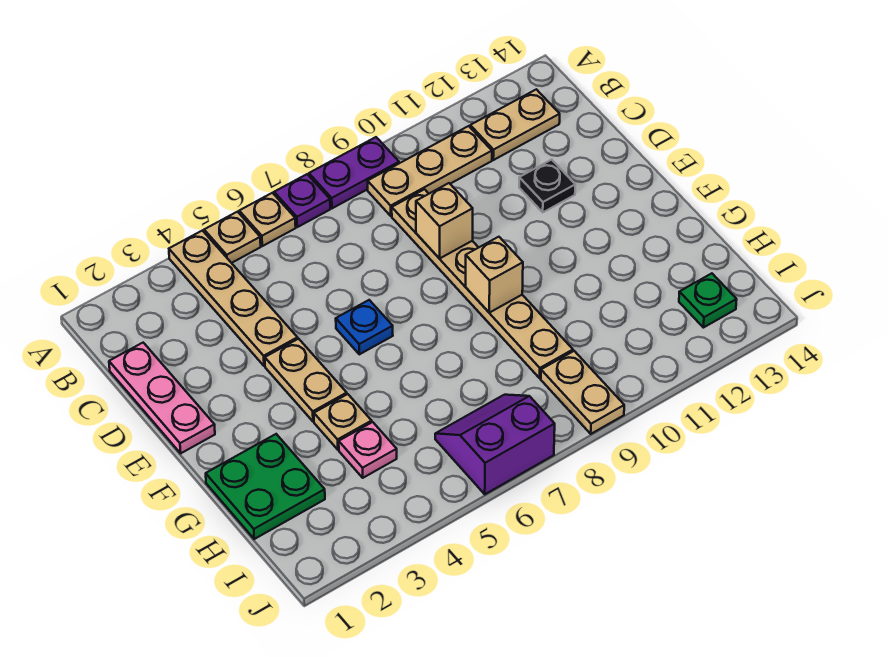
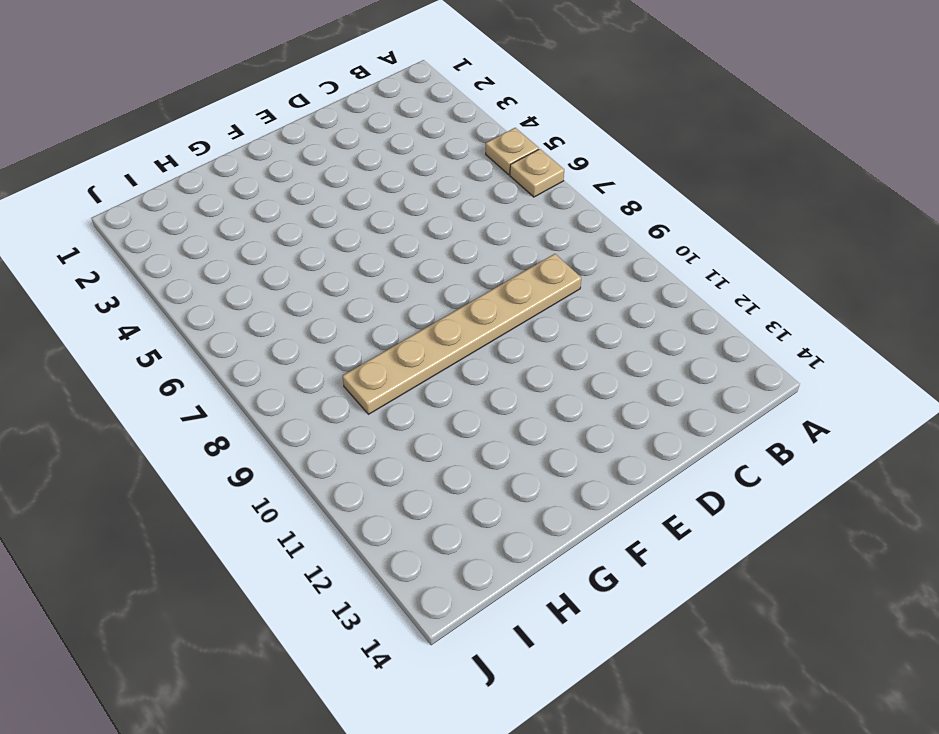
none -> tan plate A4:D4 level 1
none -> purple plate A7 level 1
none -> purple plate A8:A9 level 1

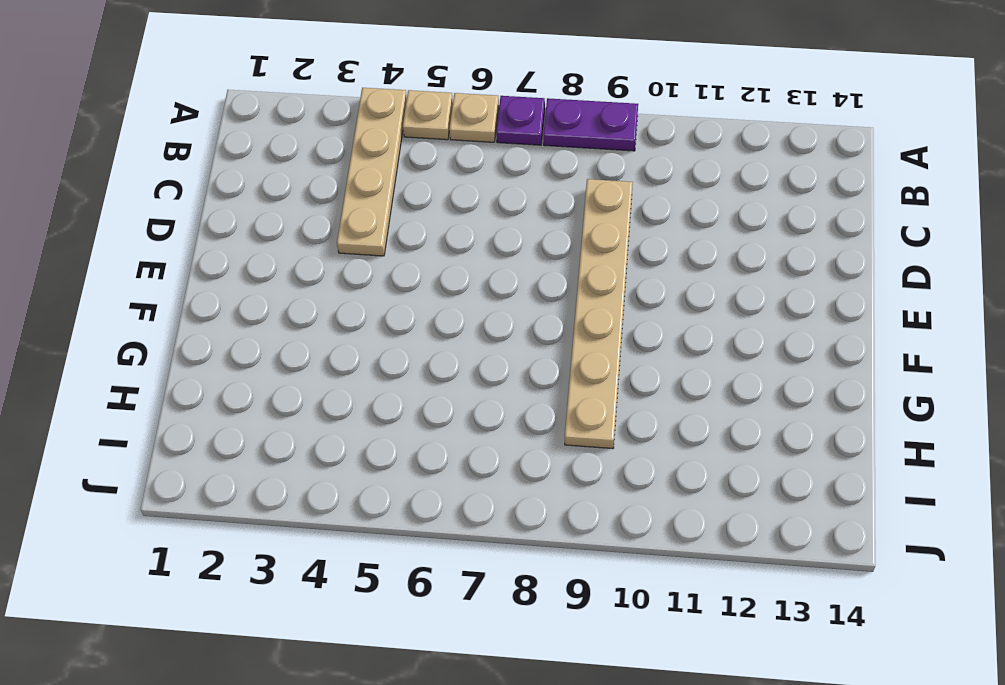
none -> tan plate B9:B11 level 1
none -> tan plate B12:B13 level 1
none -> pink plate C1:E1 level 1

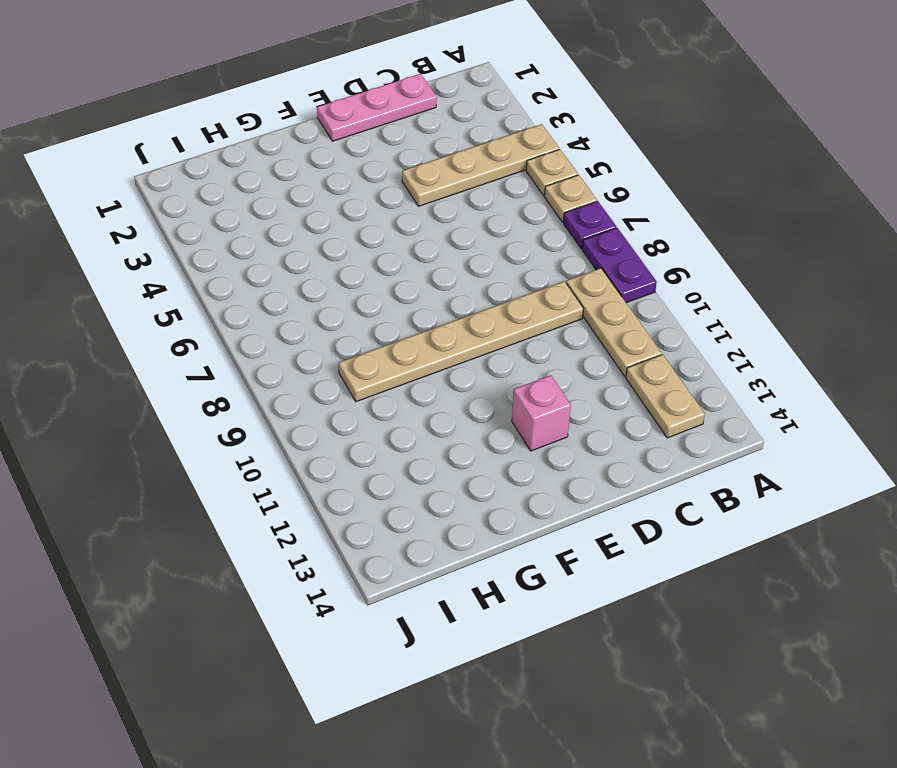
pink brick E12 level 1 -> none
none -> black plate D12 level 1
none -> tan plate E4:F4 level 1
none -> blue plate E6 level 1

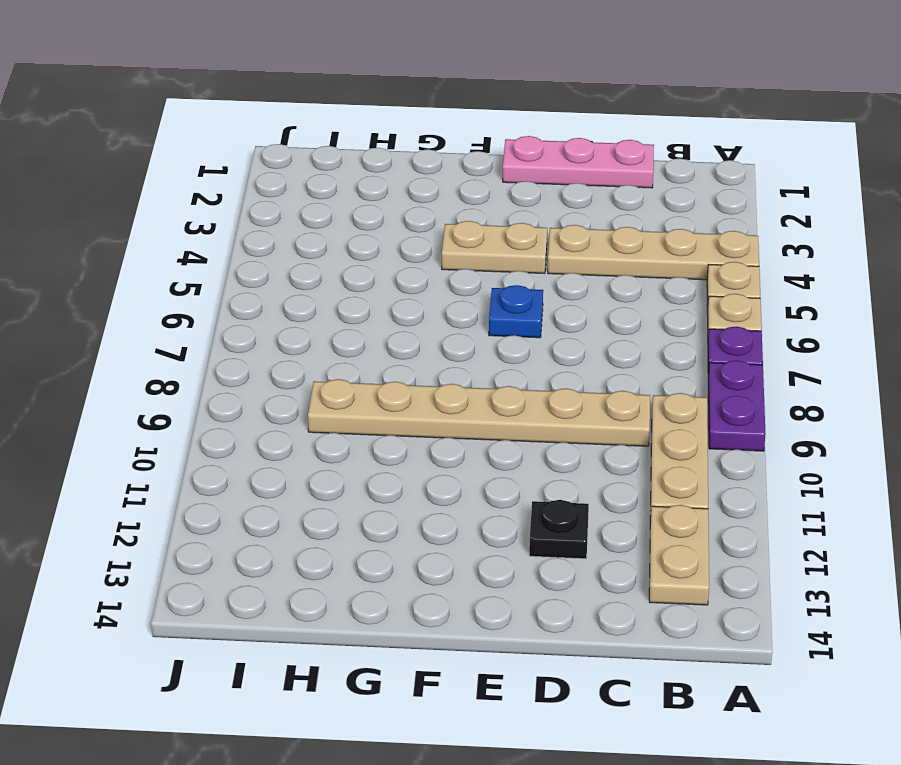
none -> green plate G1:H2 level 1
none -> tan plate G4 level 1
none -> pink plate H4 level 1

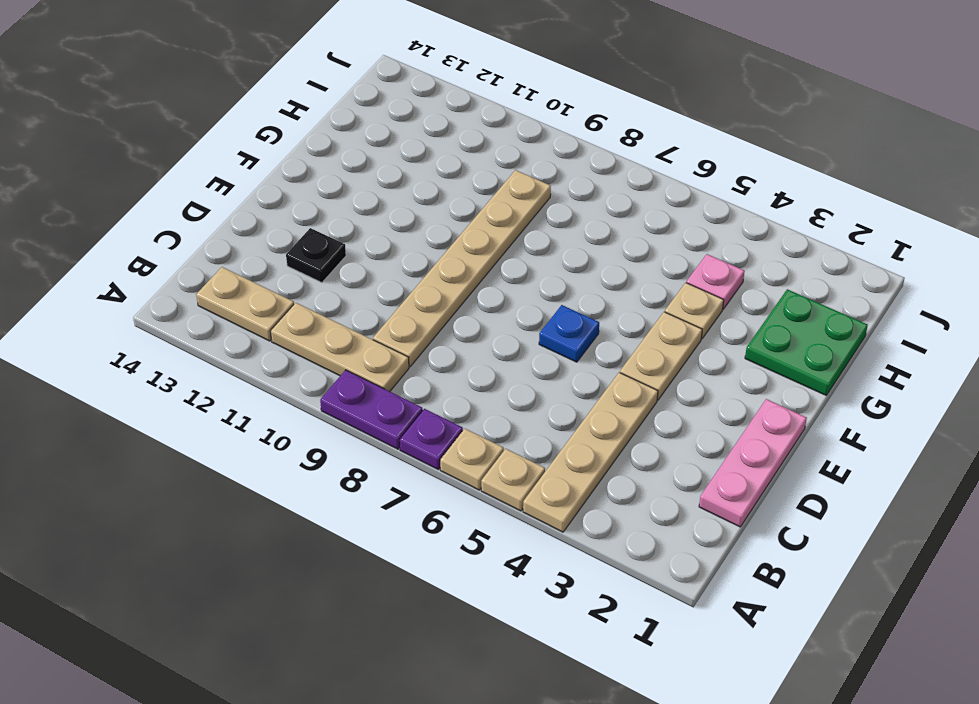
none -> purple slope I6:J7 level 1 top J
none -> tan plate I9:J9 level 1
none -> green plate I13 level 1

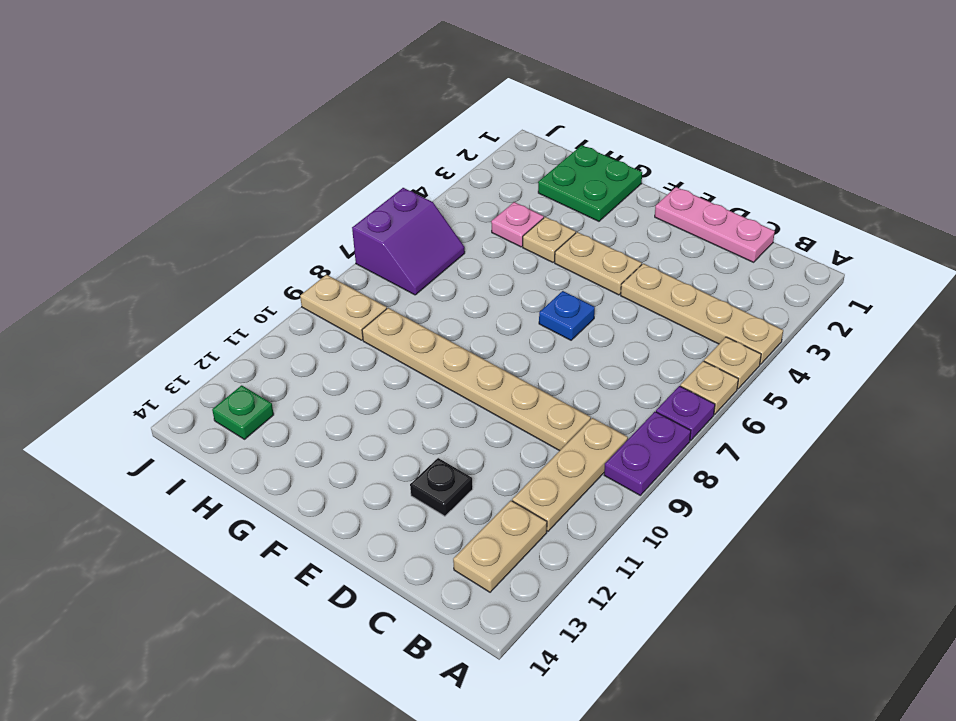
none -> tan brick D9 level 2
none -> tan brick F9 level 2

